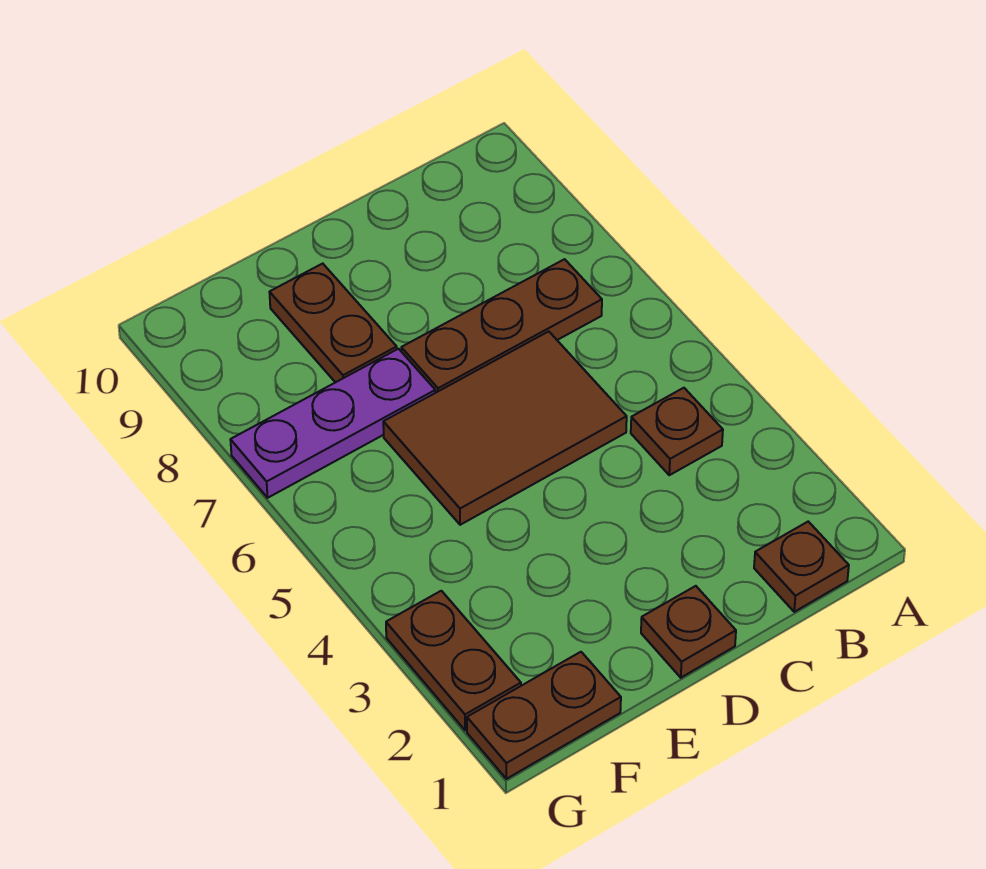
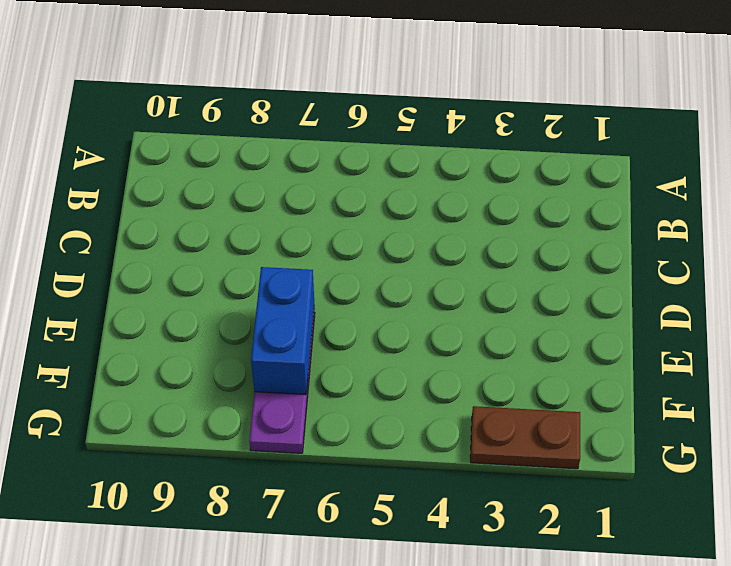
blue brick E7:F7 level 2 -> none
none -> brown plate B1 level 1
none -> brown plate B4 level 1

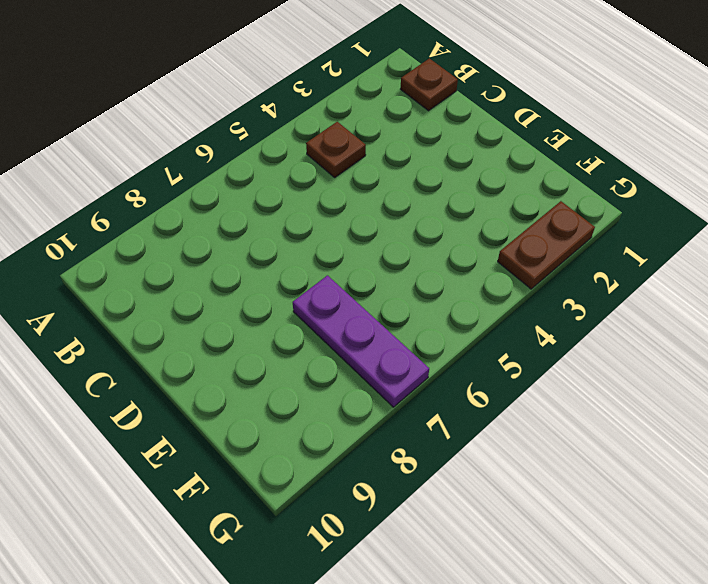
none -> brown plate B7:D7 level 1
none -> brown tile C5:E6 level 1

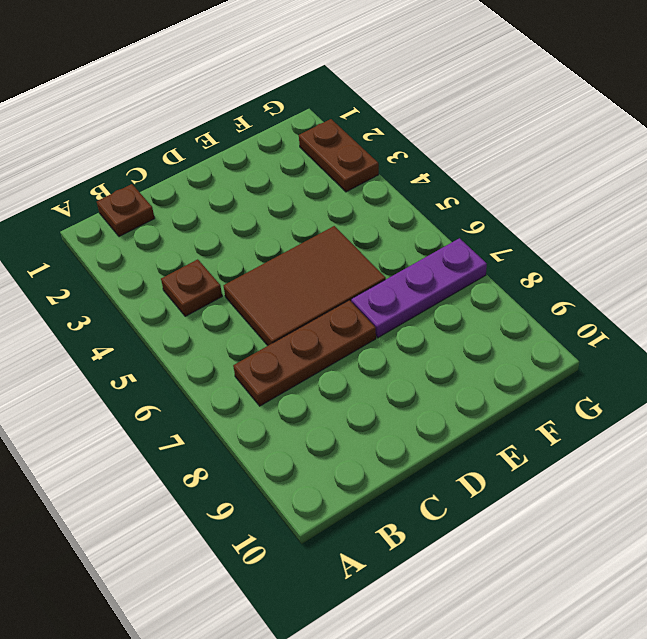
none -> brown plate D1 level 1
none -> brown plate E8:E9 level 1

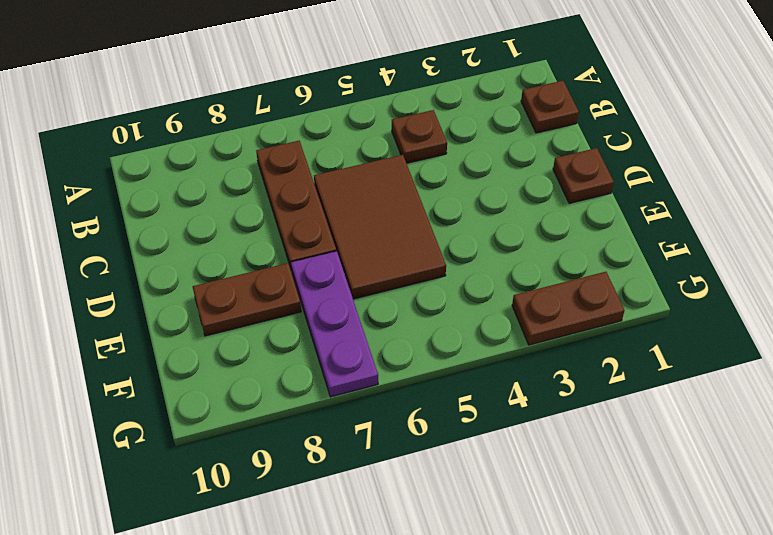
none -> brown plate F1:G1 level 1

